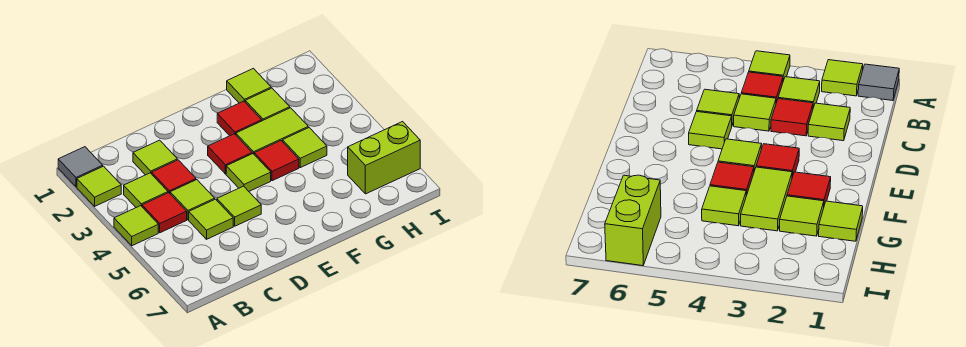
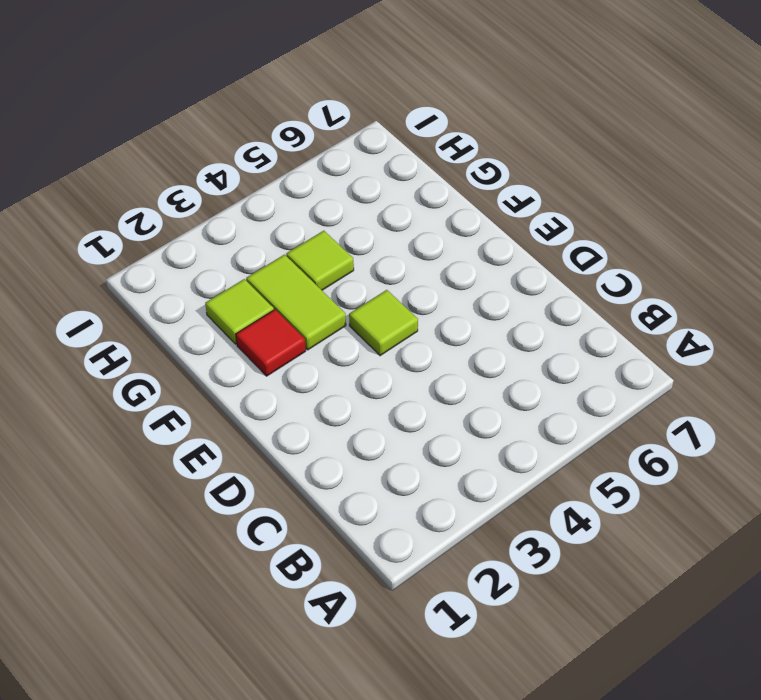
none -> grey tile A1 level 1
none -> lime tile A2 level 1
none -> lime tile A4 level 1

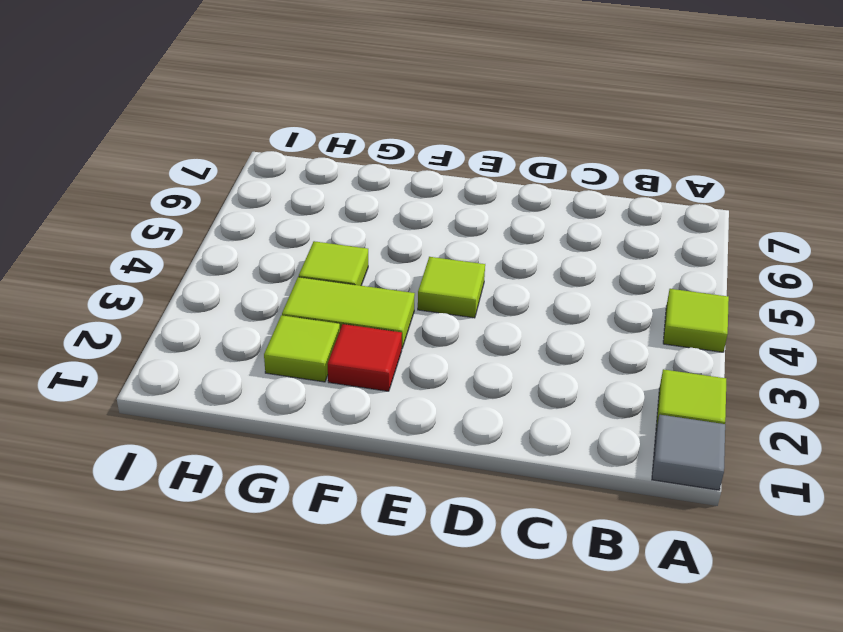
none -> lime tile B3 level 1
none -> red tile B4 level 1
none -> lime tile C2 level 1

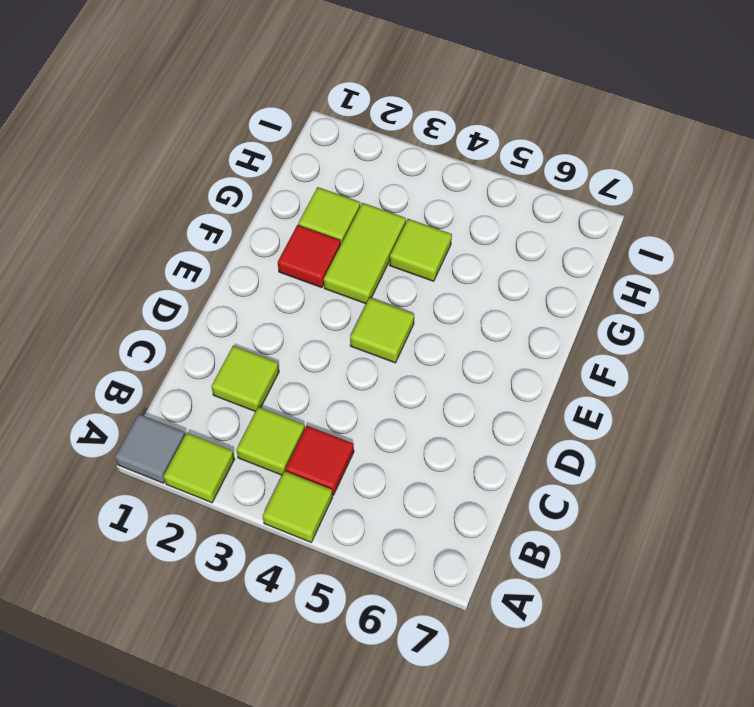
none -> red tile C3 level 1
none -> lime tile C4 level 1
none -> lime tile C5 level 1

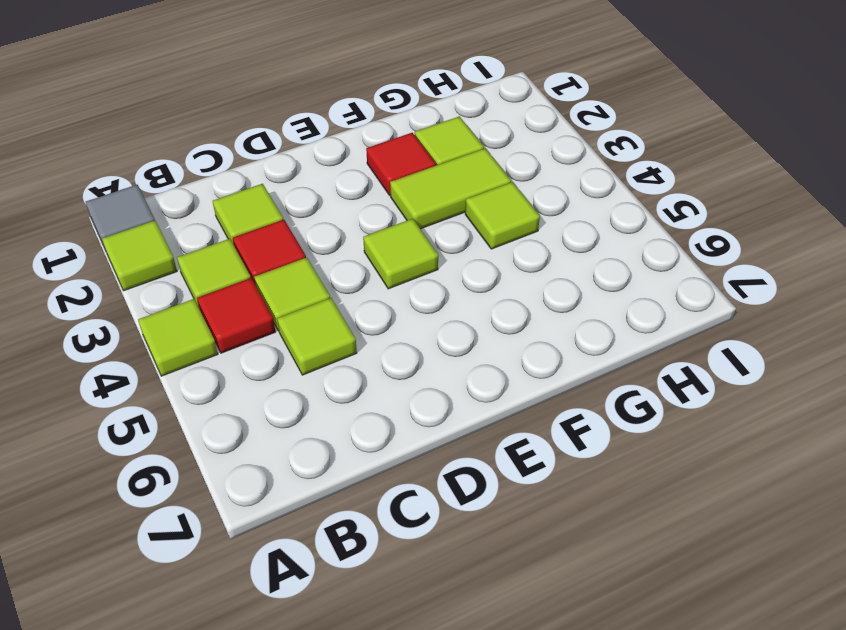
none -> lime tile D5 level 1
none -> red tile E3 level 1
none -> red tile F4 level 1

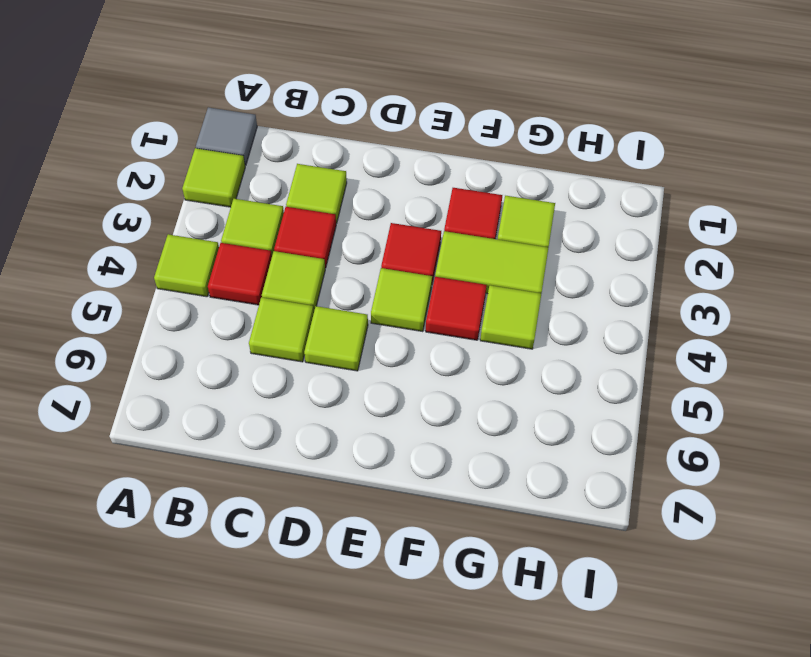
none -> lime tile G1 level 1
none -> lime brick H6:I6 level 1

